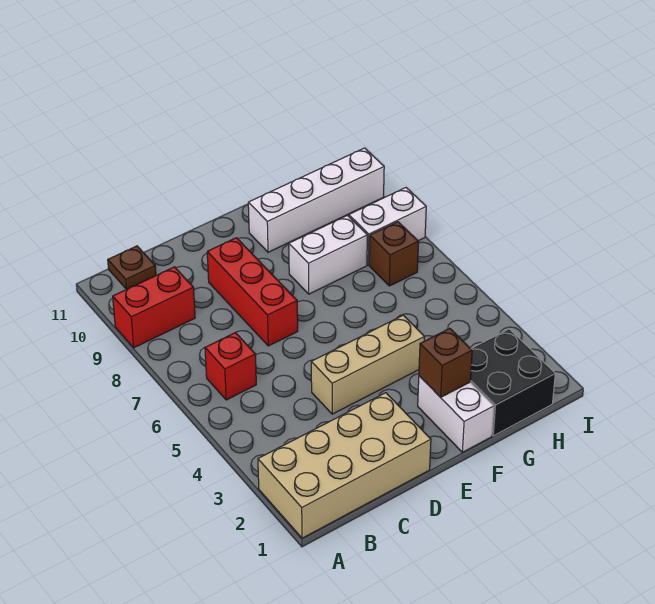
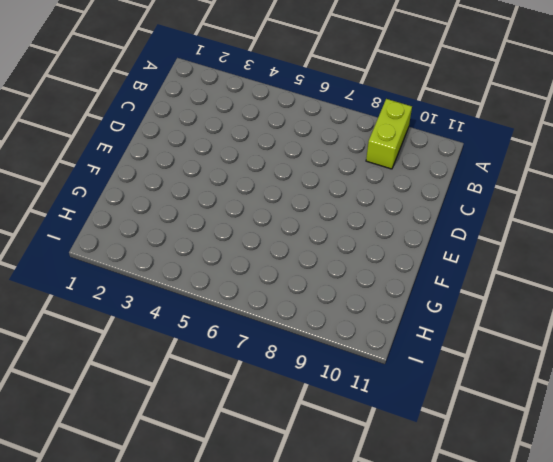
lime brick A9:B9 level 1 -> red brick A9:B9 level 1
none -> tan brick A1:D2 level 1
none -> red brick B6 level 1
none -> brown plate B11 level 1

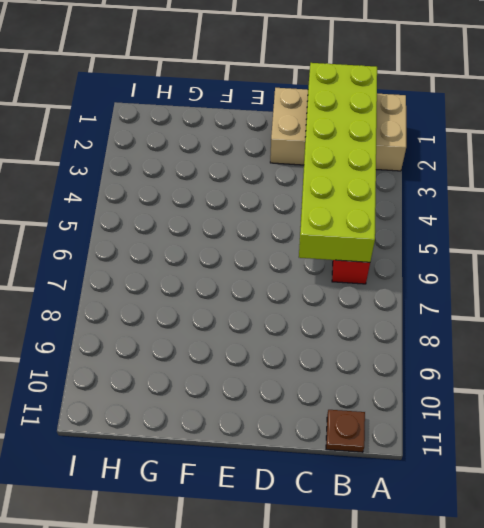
lime brick B1:C6 level 2 -> none
none -> red brick A9:B9 level 1
none -> tan brick D4:F4 level 1
none -> red brick D7:D9 level 1

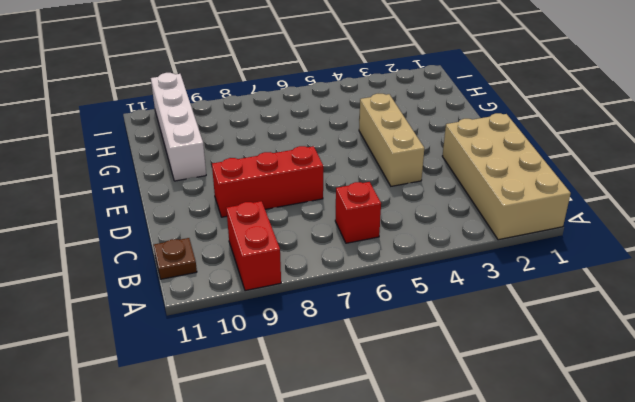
none -> white brick F1:F2 level 1
none -> white brick F8:G8 level 1
none -> black brick G1:H2 level 1

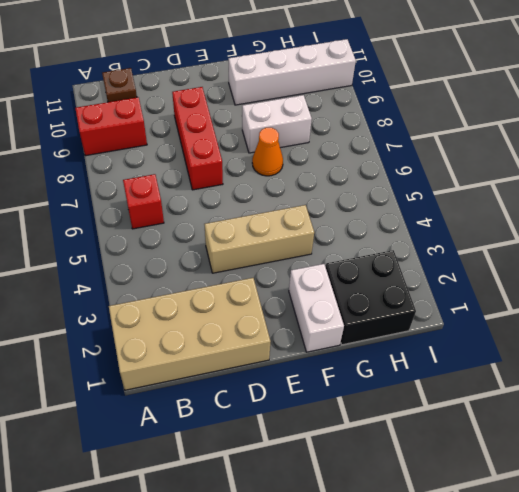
orange cone F7 level 1 -> none
none -> brown brick H7 level 1
none -> white brick H8:I8 level 1
none -> brown brick F2 level 2

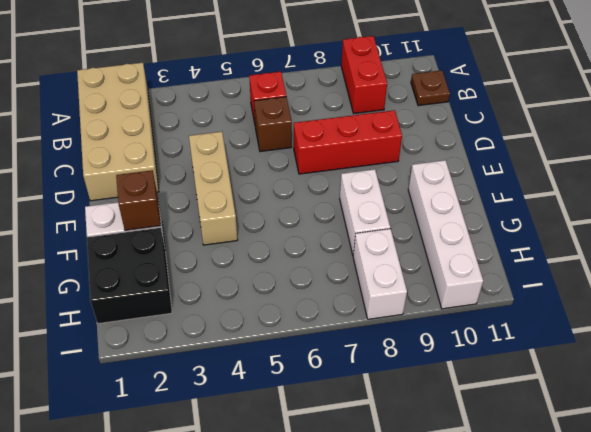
brown brick C6 level 1 -> brown brick H7 level 1

